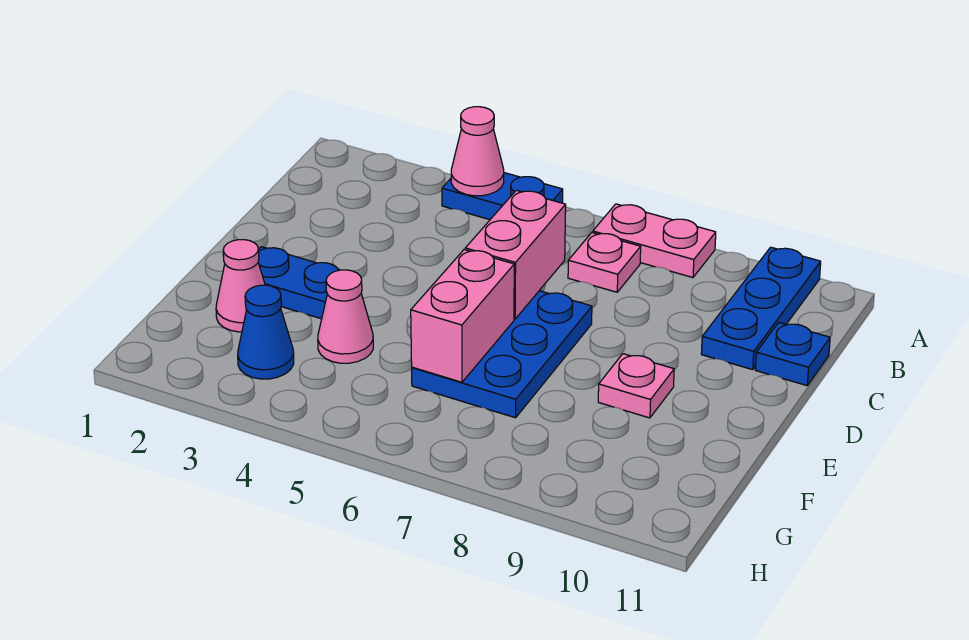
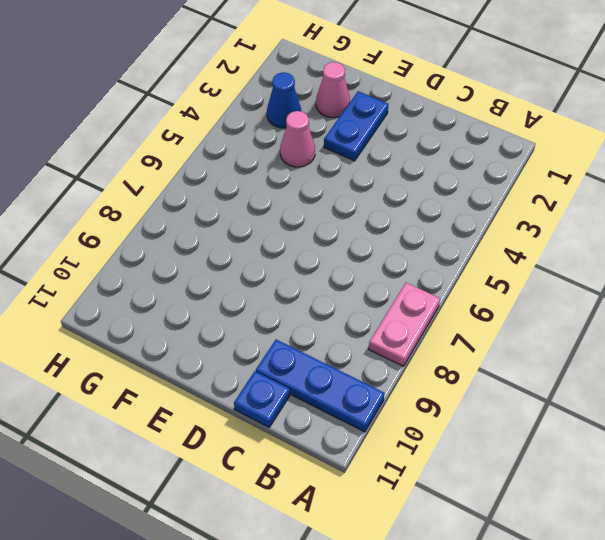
none -> blue plate A4:A5 level 1
none -> pink plate B7 level 1
none -> blue plate D6:F7 level 1

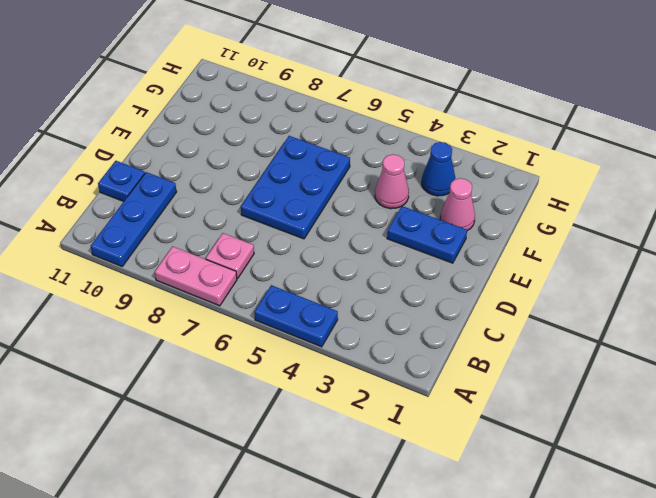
none -> pink plate E9 level 1
none -> pink cone A4 level 2
none -> pink brick C6:D6 level 2

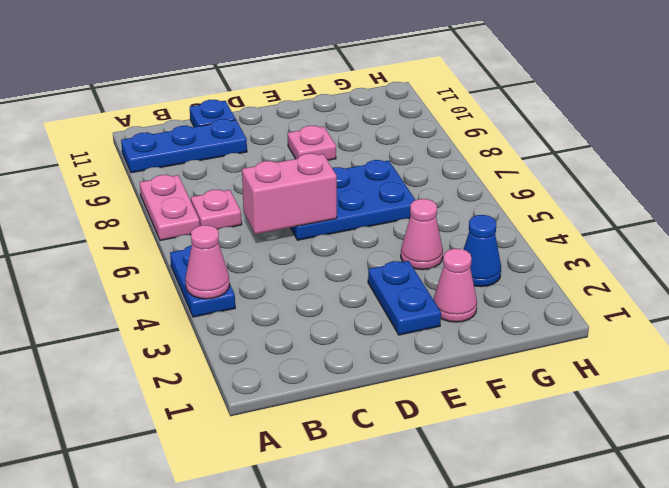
none -> pink brick E6:F6 level 2

